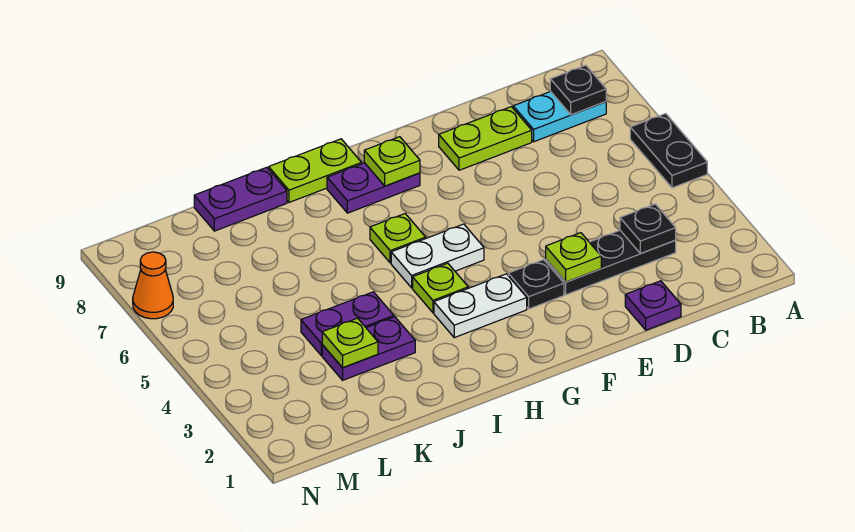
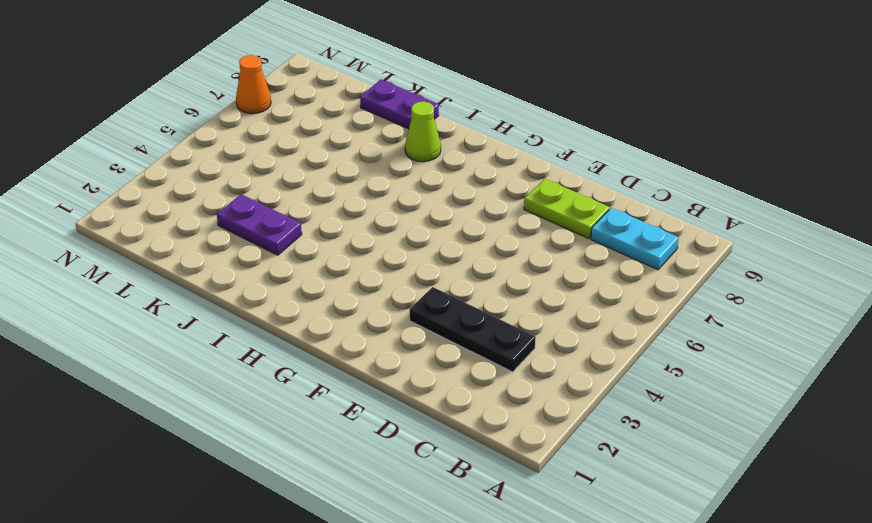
lime cone I8 level 1 -> none
none -> black plate A5:A6 level 1
none -> purple plate D1 level 1
none -> black plate F3 level 1

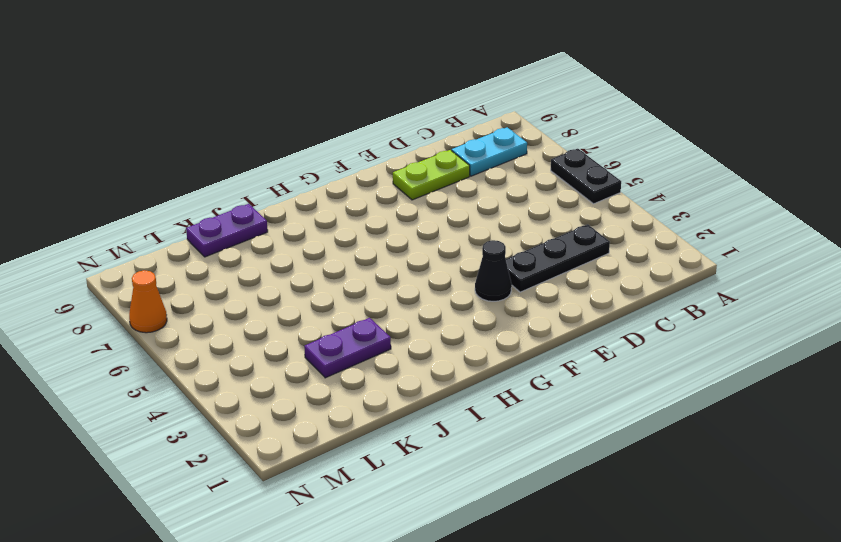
black cone F3 level 1 -> black plate F3 level 1
none -> purple plate D1 level 1
none -> white plate G3:H3 level 1
none -> white plate G5:H5 level 1

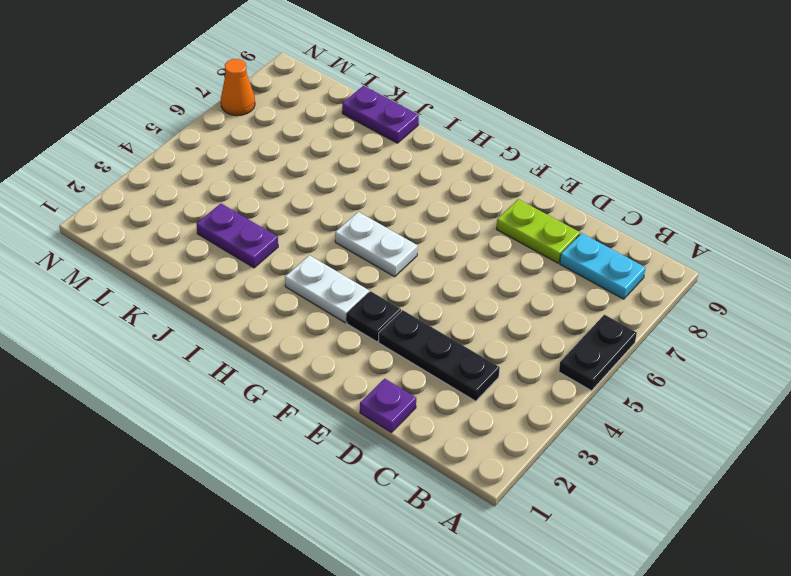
none -> purple plate G8:H8 level 1
none -> lime plate H4 level 1
none -> lime plate H6 level 1

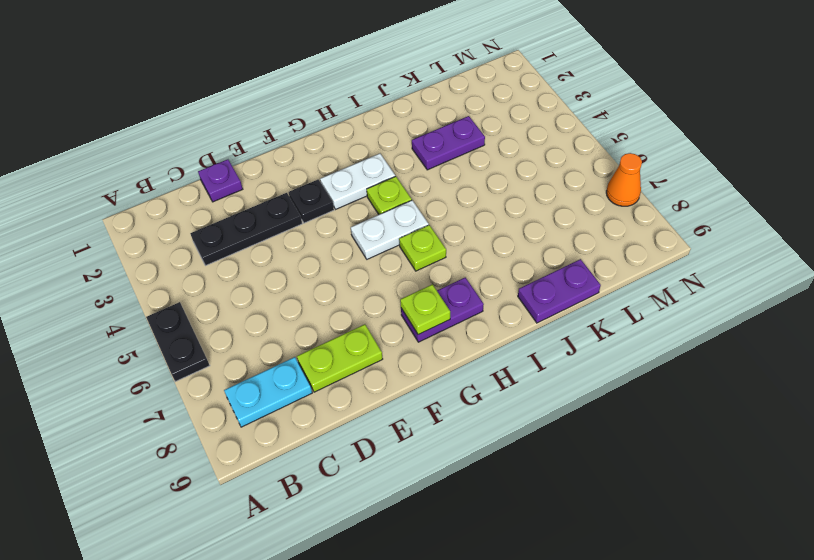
none -> lime plate H9:I9 level 1
none -> purple plate J4:K4 level 1
none -> black plate B8 level 2

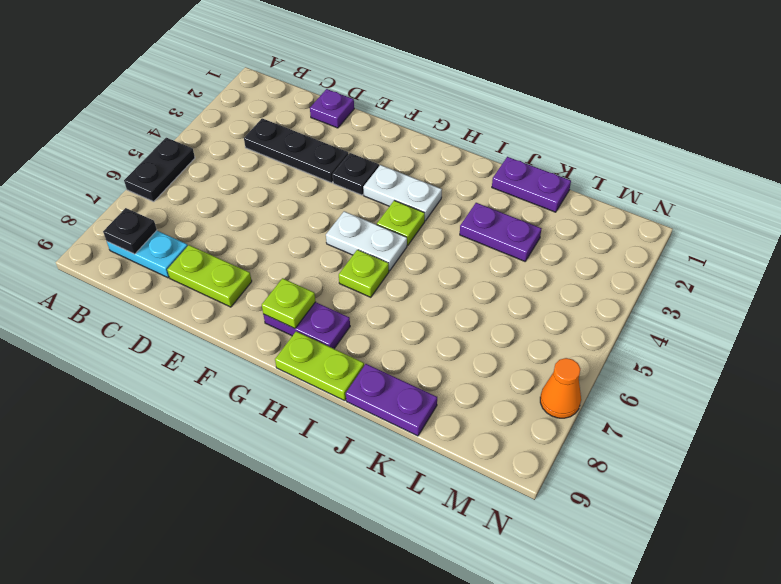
purple plate J1:K1 level 1 -> purple plate J4:K4 level 1
none -> black plate C3 level 2
none -> lime plate E3 level 2
none -> lime plate K3 level 2

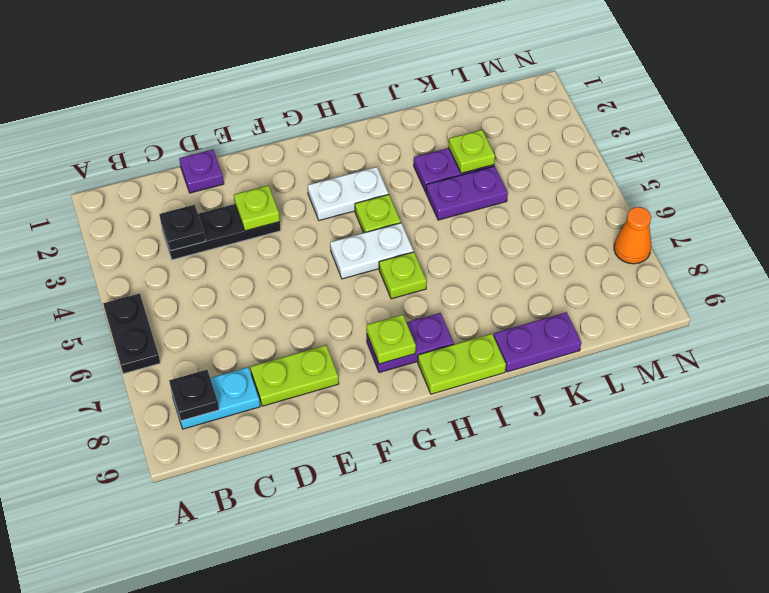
none -> black plate F3 level 1

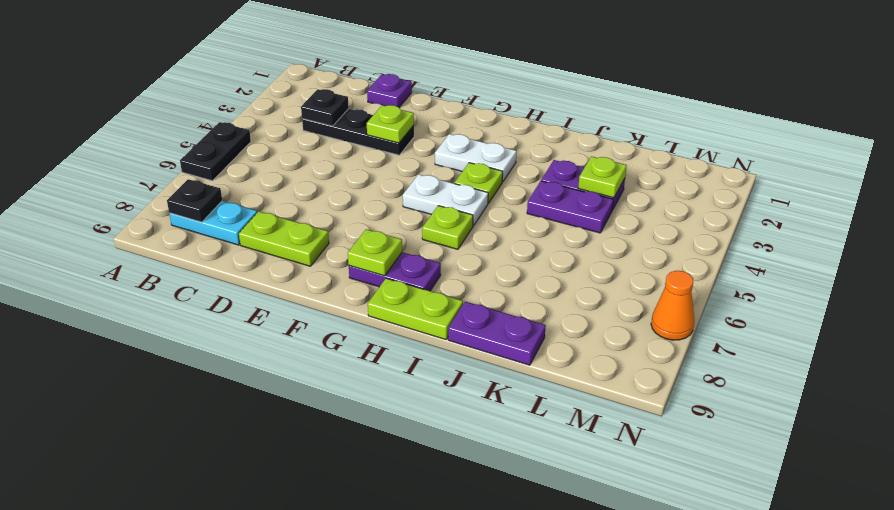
none -> black plate F3 level 1

